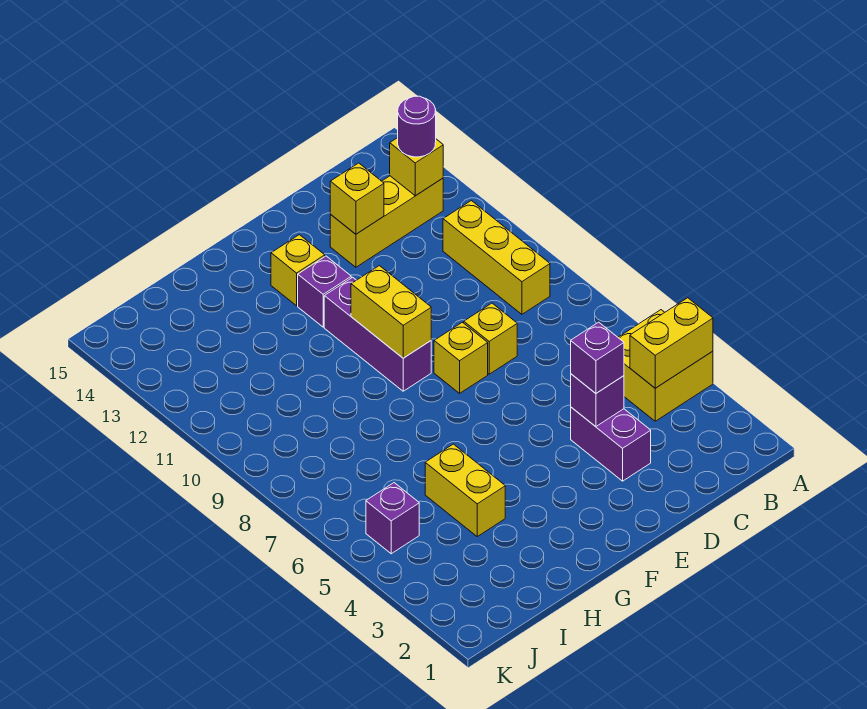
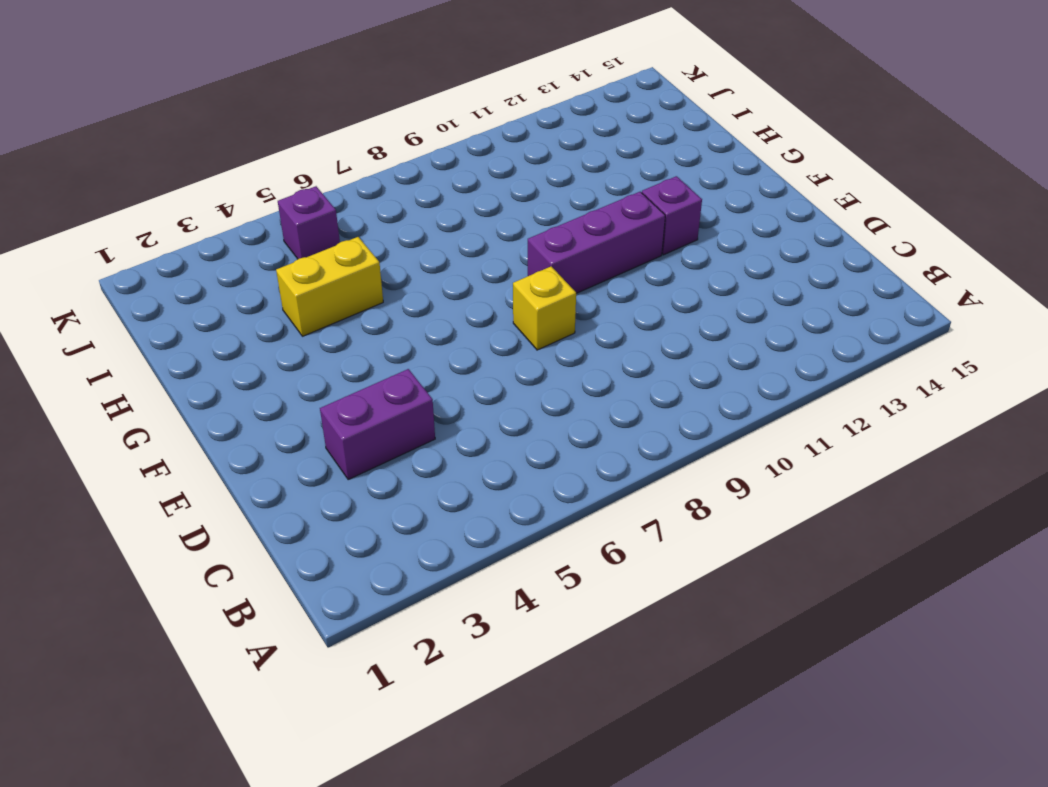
none -> yellow brick A4:B5 level 1
none -> yellow brick B9:B11 level 1
none -> yellow brick B13:D13 level 1

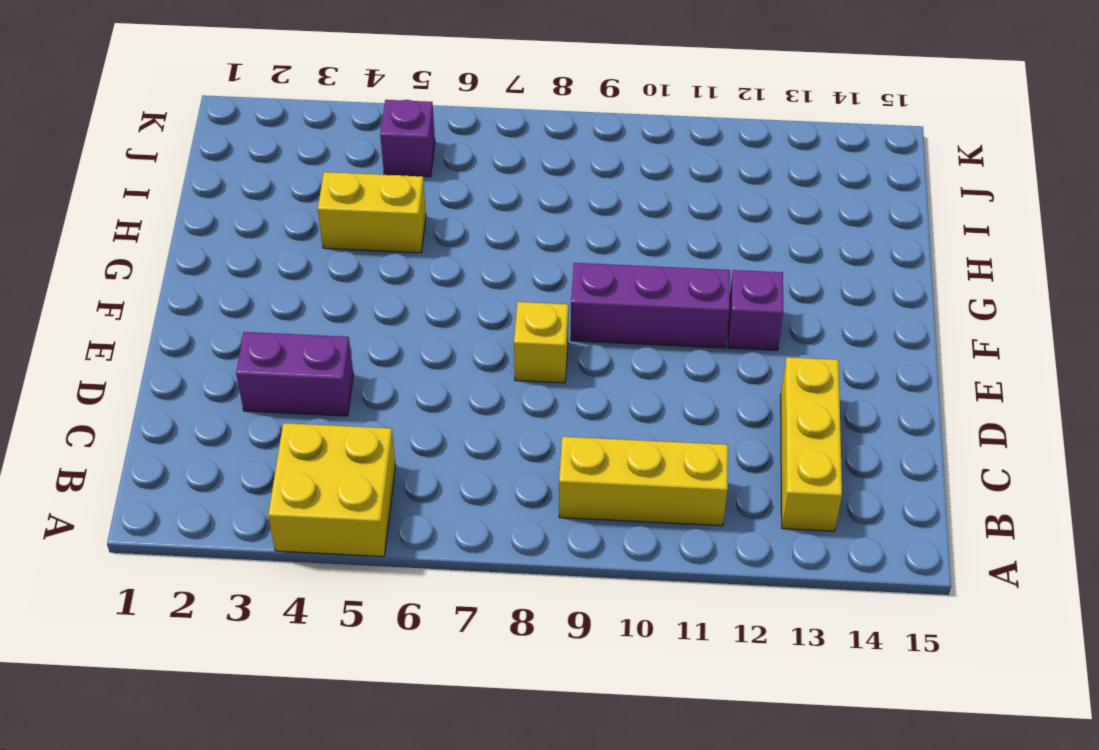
none -> yellow brick D8 level 1
none -> yellow brick F13 level 1
none -> yellow brick A4:B4 level 2

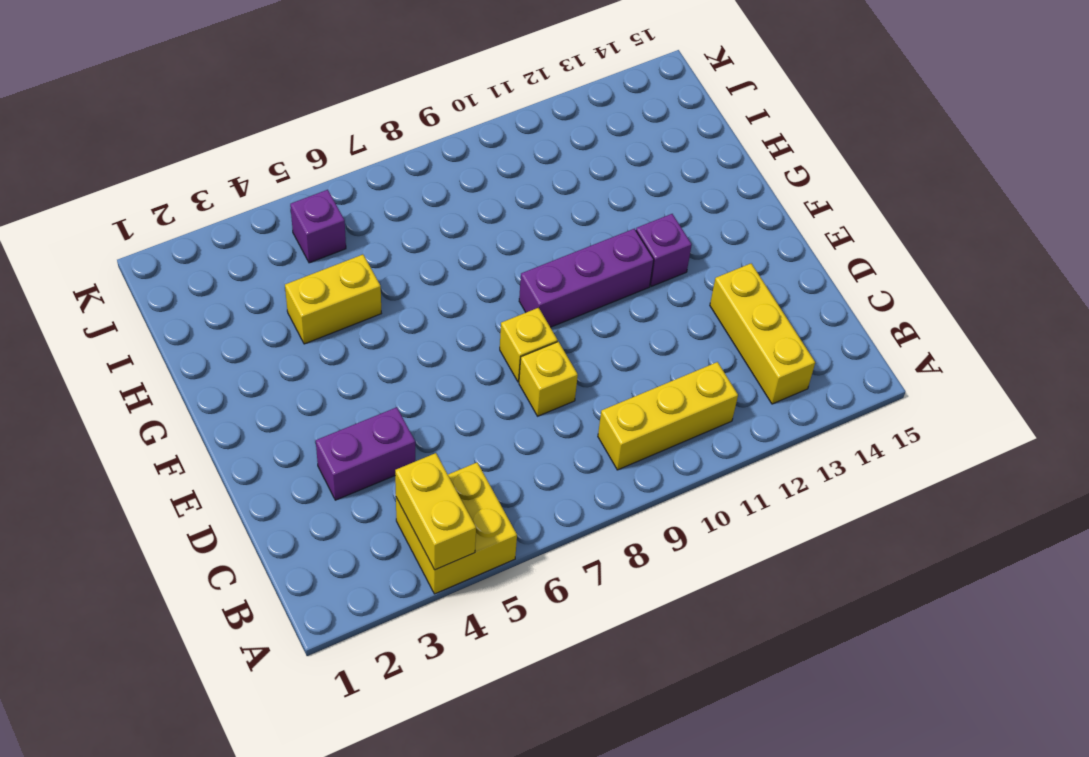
none -> yellow brick F13 level 1
none -> yellow brick B13 level 2
none -> purple brick D4 level 2

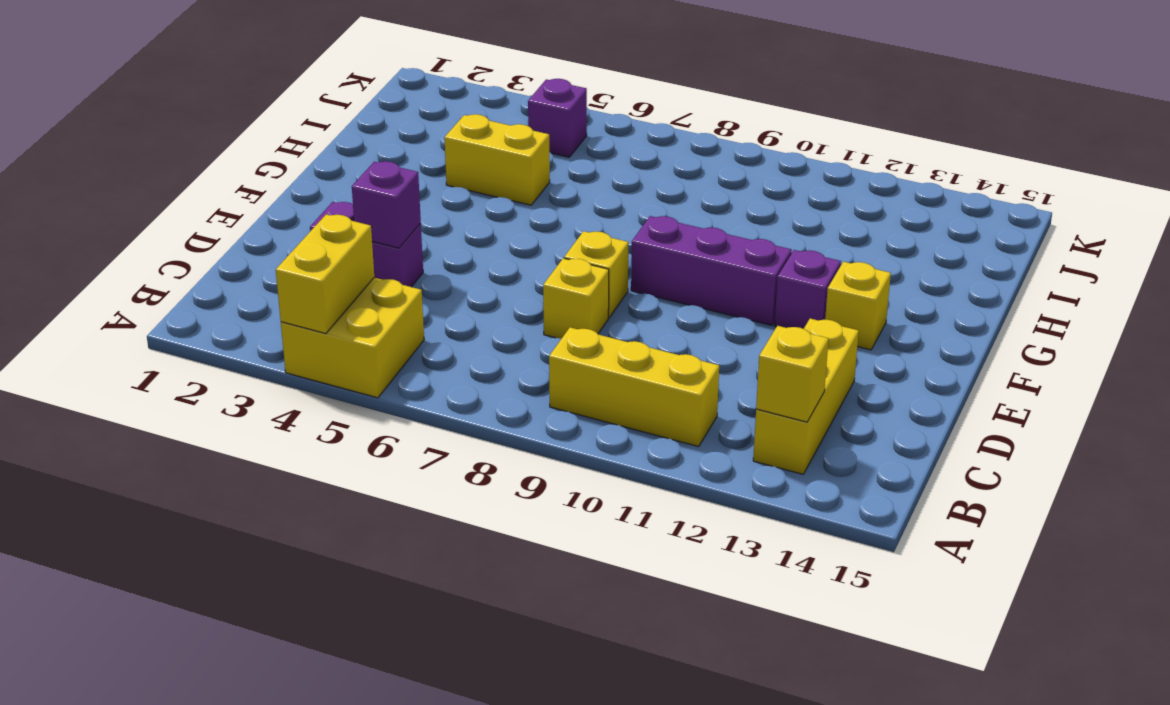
none -> yellow brick D13 level 2
none -> yellow brick F9:F10 level 2
none -> purple round brick B13 level 3

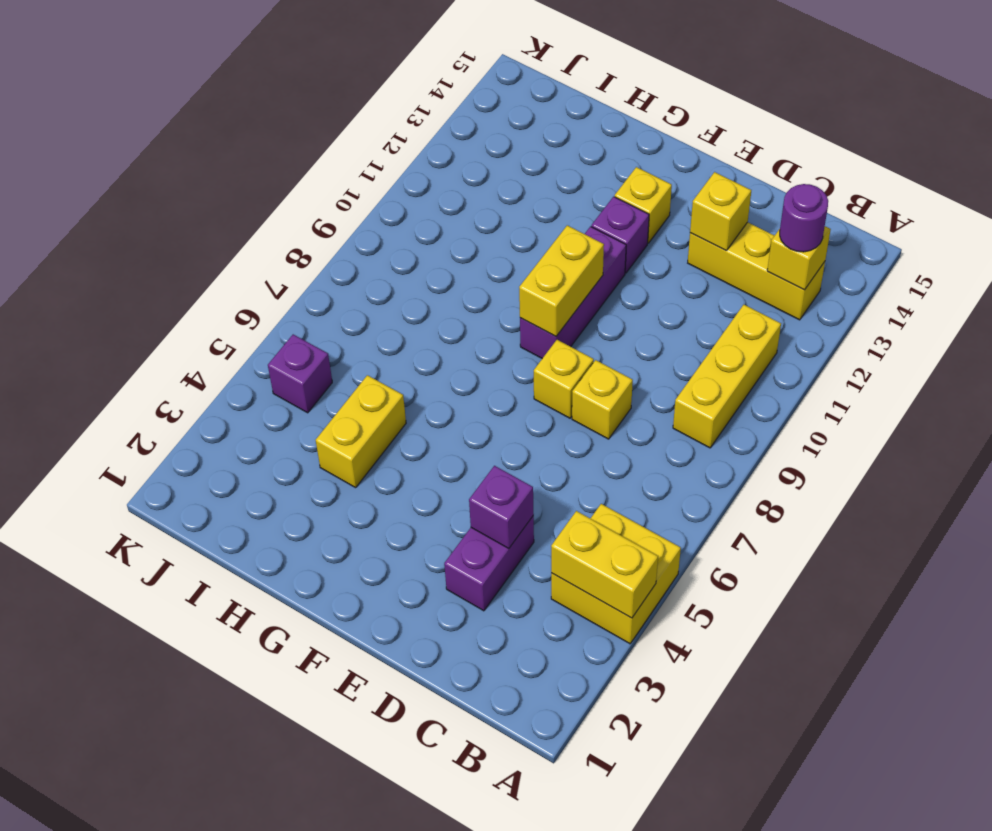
none -> purple brick D4 level 3

